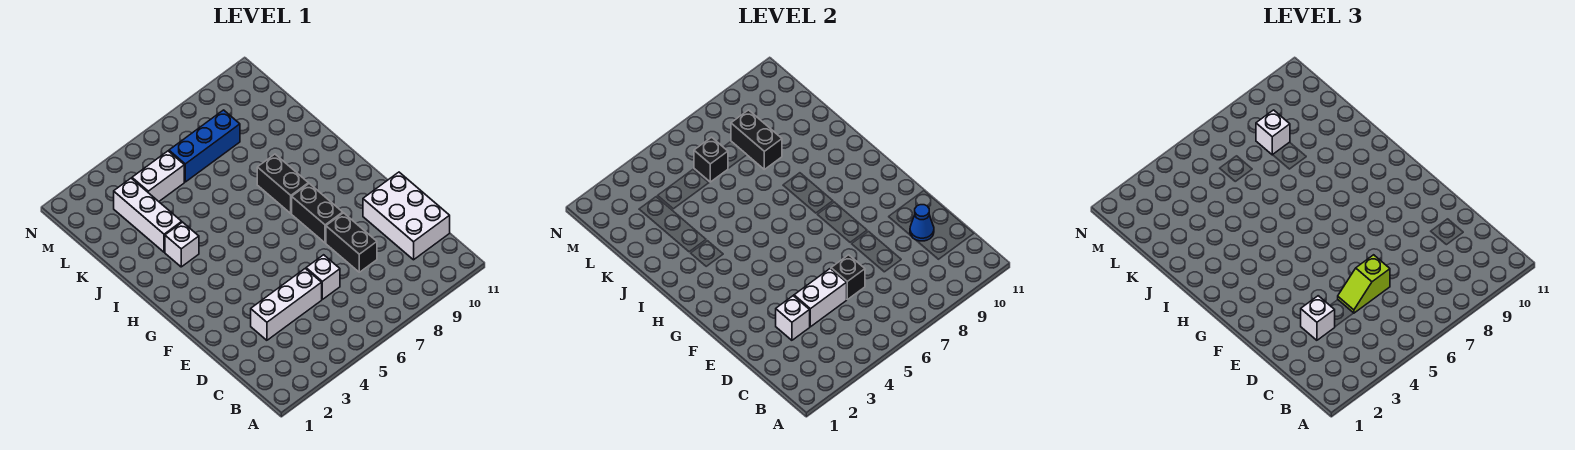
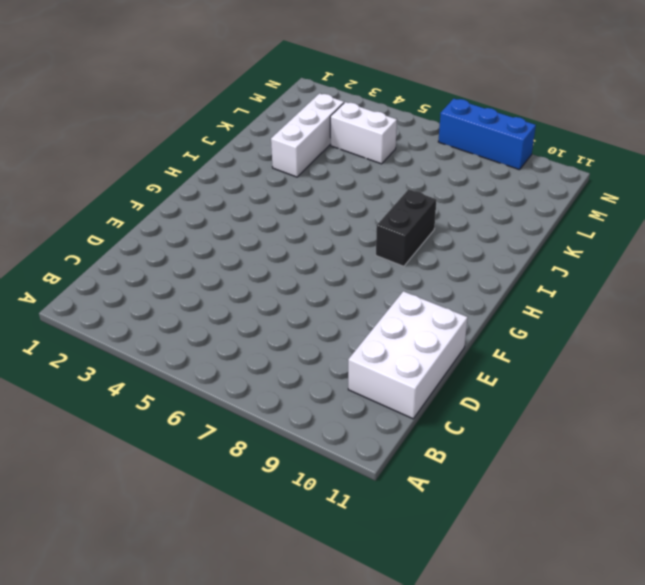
blue brick N7:N9 level 1 -> blue brick L6:L8 level 1
none -> white brick D3:D5 level 1
none -> white brick D6 level 1
none -> black brick D8:E8 level 1

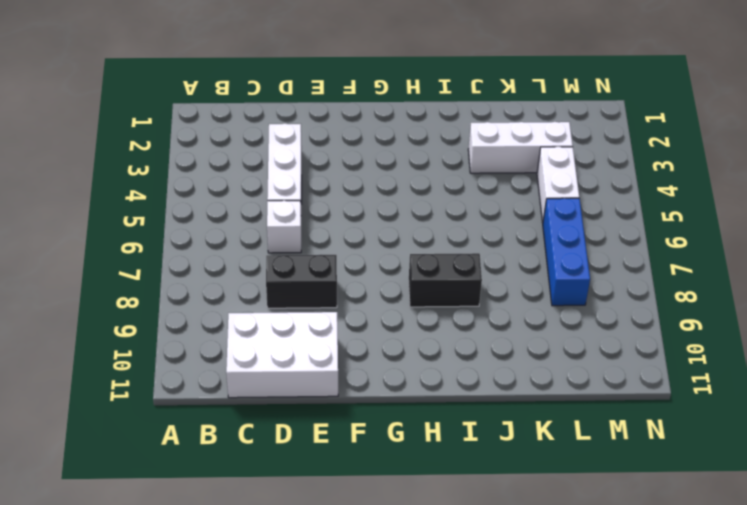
none -> black brick F8:G8 level 1
none -> white brick I3 level 1
none -> white brick D3 level 2

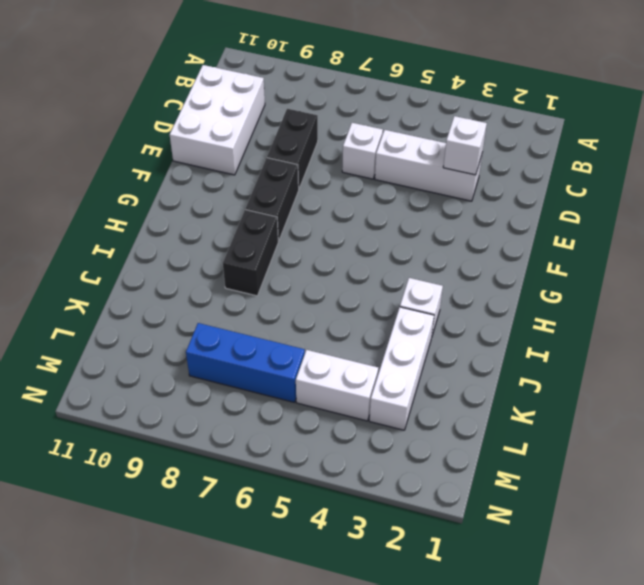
none -> white brick D4:D5 level 2
none -> black brick D6 level 2
none -> blue cone D10 level 2

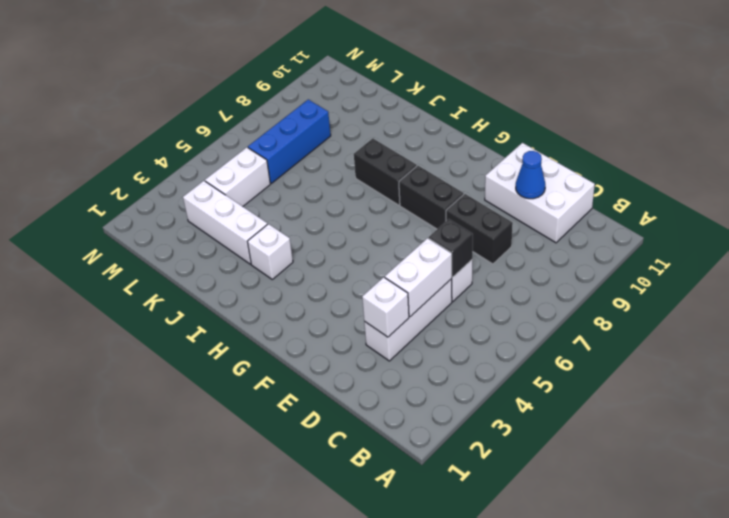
none -> black brick K8:L8 level 2
none -> black brick L6 level 2
none -> white brick D3 level 3

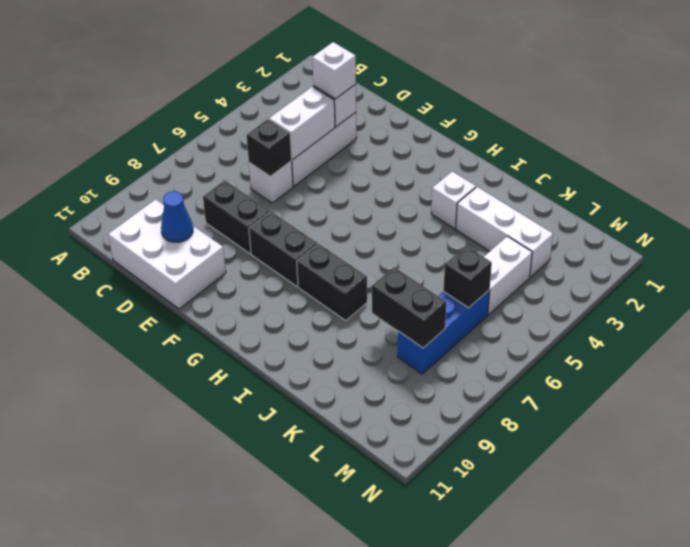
none -> lime slope D5:D6 level 3 top 6
none -> white brick L8 level 3

